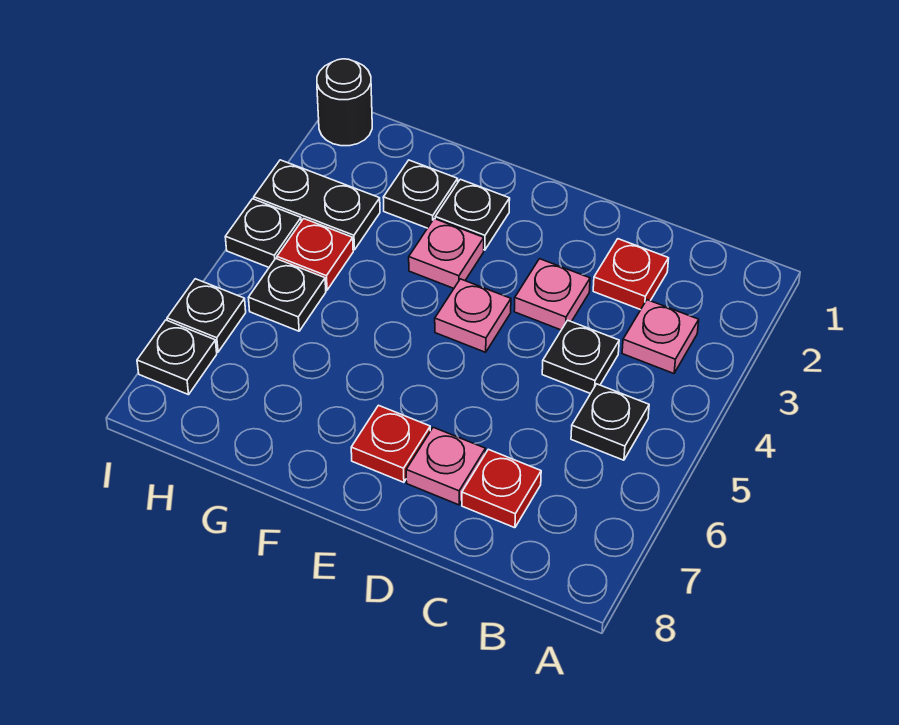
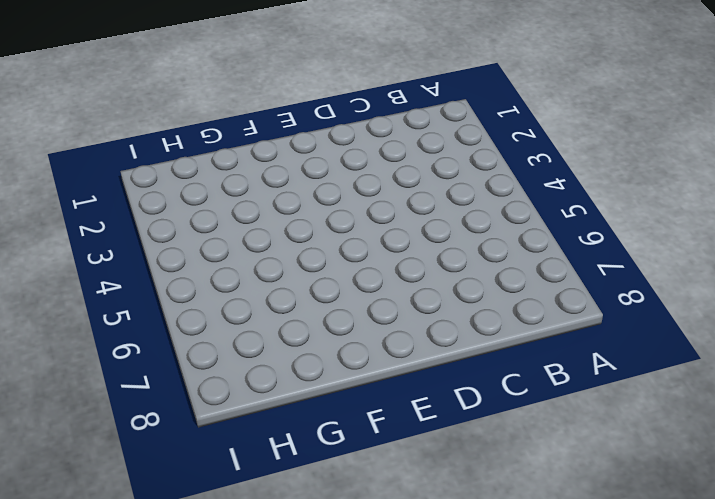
none -> pink plate B3 level 1
none -> black plate B5 level 1
none -> red plate C2 level 1

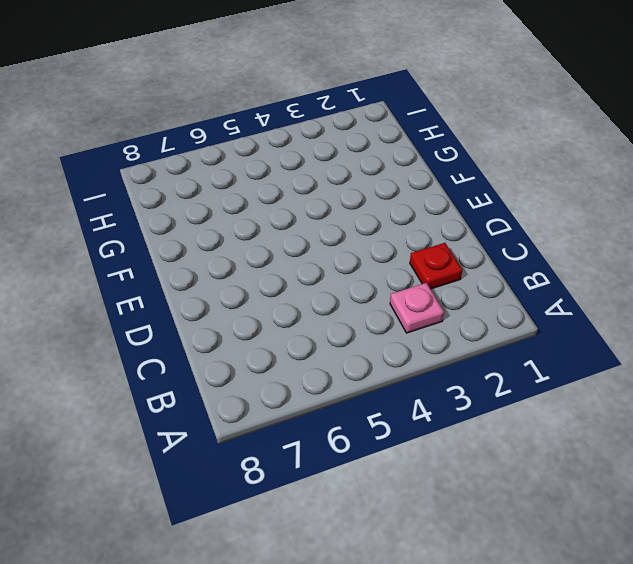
none -> black plate B5 level 1
none -> black plate C4 level 1
none -> red plate C7 level 1

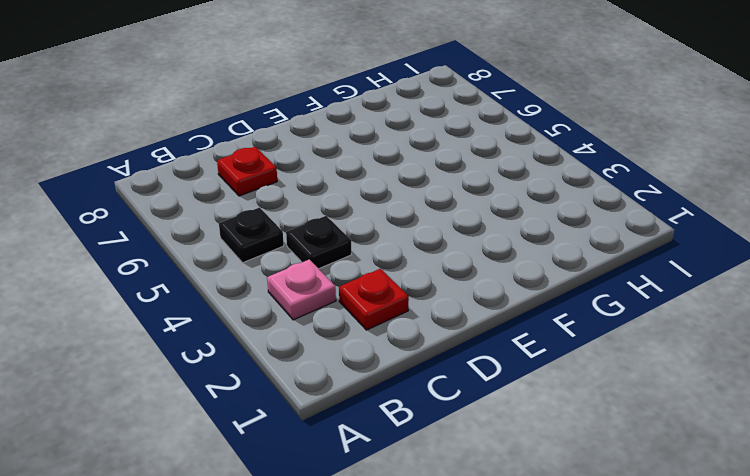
none -> pink plate D3 level 1
none -> pink plate D7 level 1
none -> pink plate E4 level 1

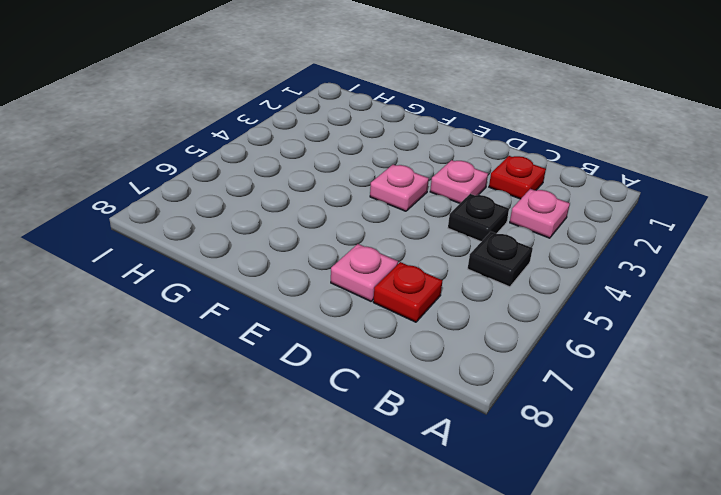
none -> red plate E7 level 1
none -> black plate F2 level 1
none -> pink plate F3 level 1

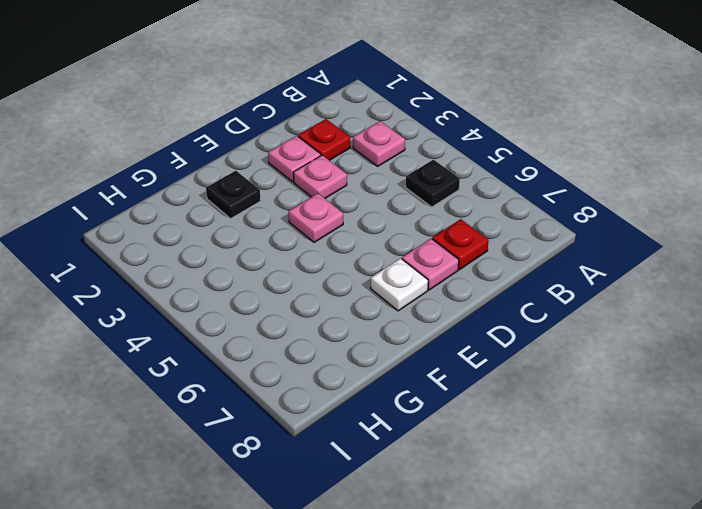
pink plate D2 level 1 -> pink plate F3 level 1
white plate E7 level 1 -> red plate E7 level 1
none -> black plate C4 level 1
none -> black plate G2 level 1
none -> black plate H3:I3 level 1

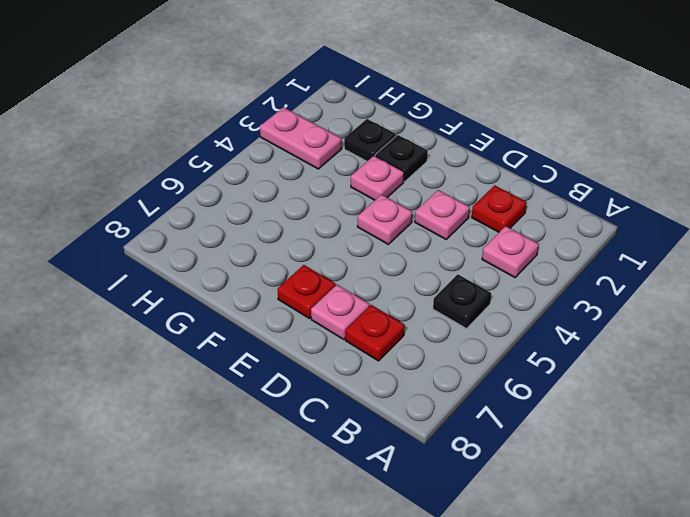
pink plate H3:I3 level 1 -> black plate H3:I3 level 1
none -> black plate C4 level 1
none -> red plate H4 level 1
none -> black plate H5 level 1

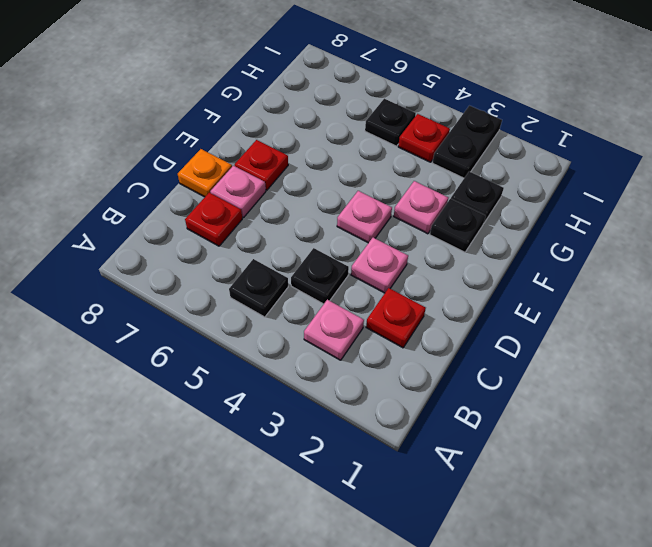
orange plate D8 level 1 -> none
none -> black round brick I1 level 1
none -> black plate I4 level 1
none -> black plate I6 level 1

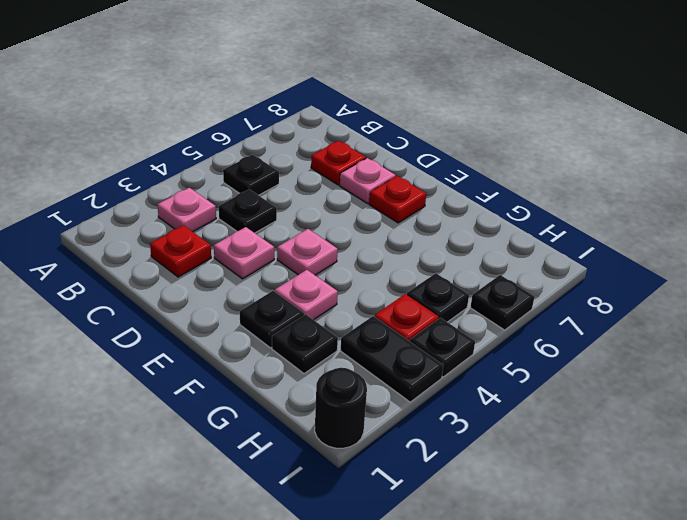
none -> black plate I7 level 1

